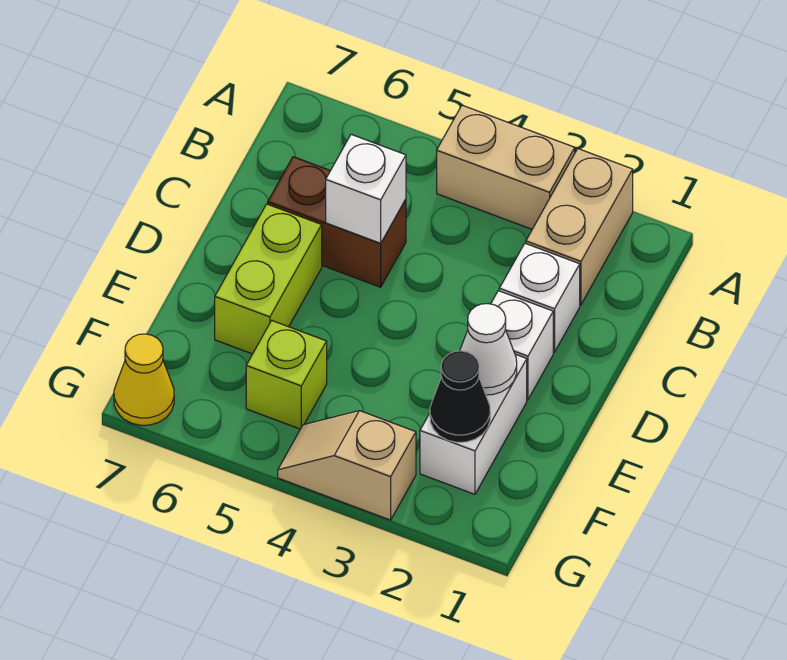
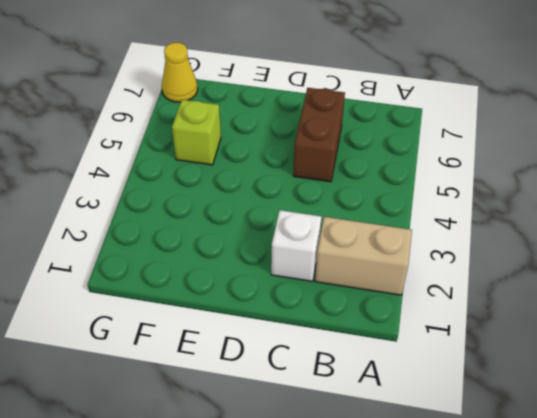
none -> tan brick A3:A4 level 1
none -> white brick D2 level 1
none -> lime brick D6:E6 level 1

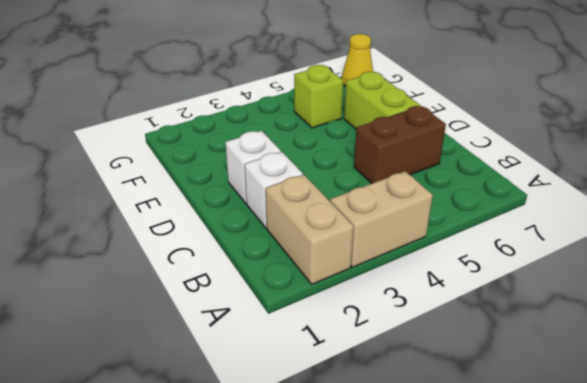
none -> white brick E2:F2 level 1
none -> tan slope G3:G4 level 1 top 3
none -> white brick C5 level 2

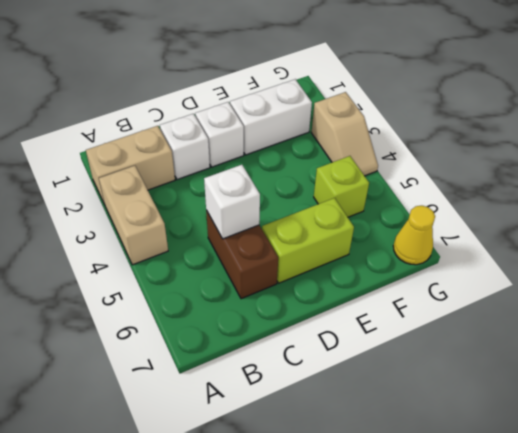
none -> white cone E2 level 2
none -> black cone F2 level 2

